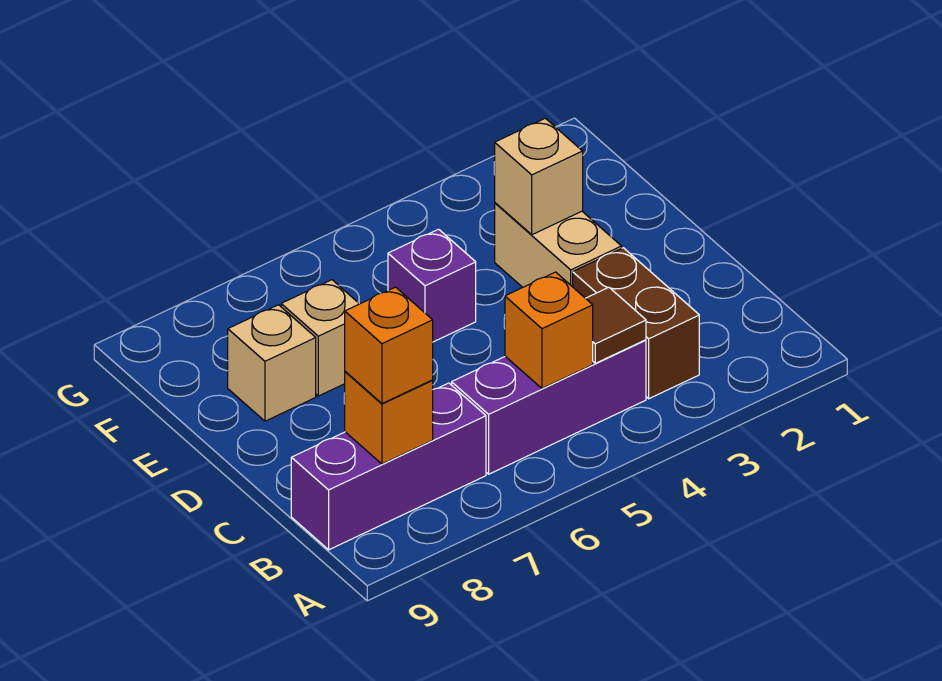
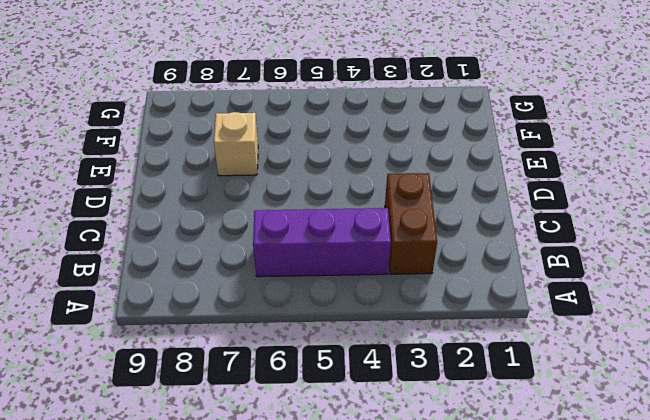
none -> purple brick B7:B9 level 1
none -> tan brick D3:E3 level 1
none -> purple brick E5 level 1

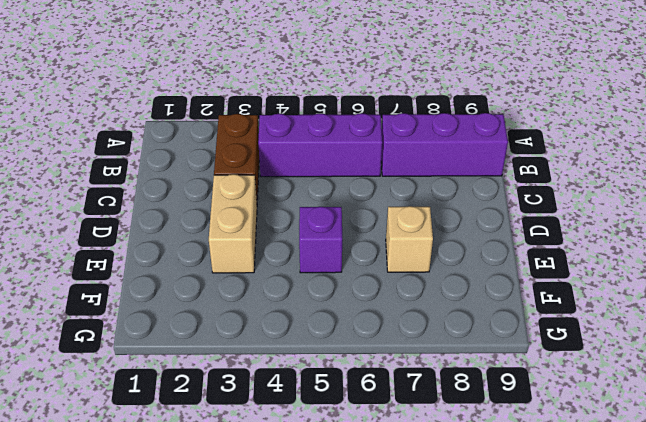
none -> tan brick E8 level 1
none -> brown tile B4 level 2
none -> orange brick B5 level 2

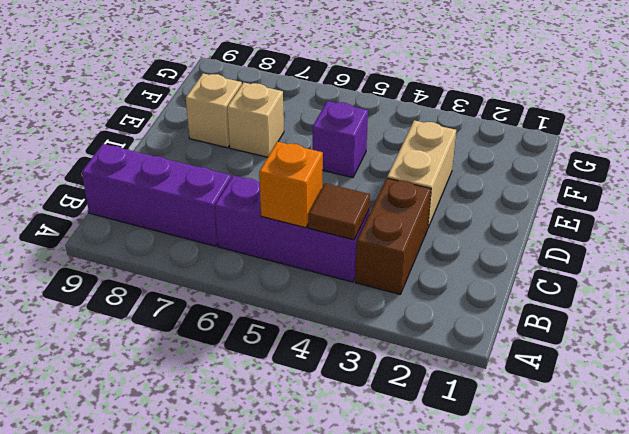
none -> orange brick B8 level 2
none -> tan brick E3 level 2
none -> orange brick B8 level 3

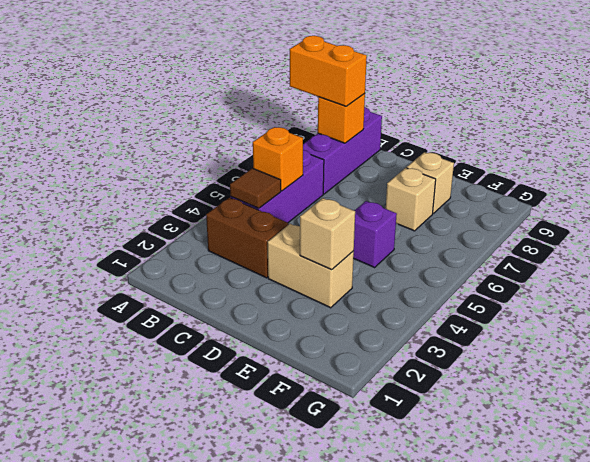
orange brick A8:B8 level 3 -> orange brick B8 level 3

